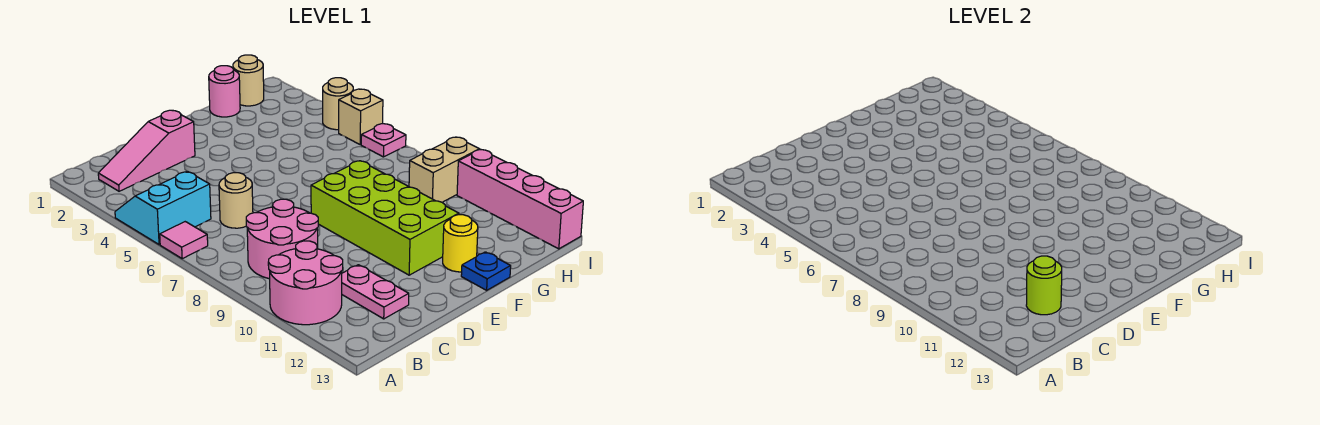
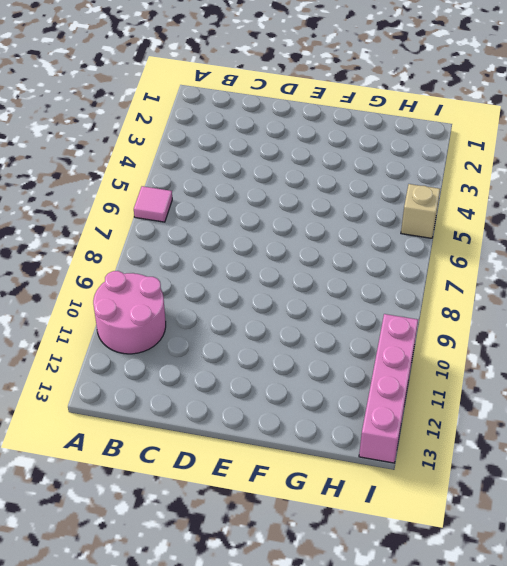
none -> cyan slope A4:B5 level 1 top 5
none -> pink slope B2:D2 level 1 top D
none -> pink round brick B8:C9 level 1

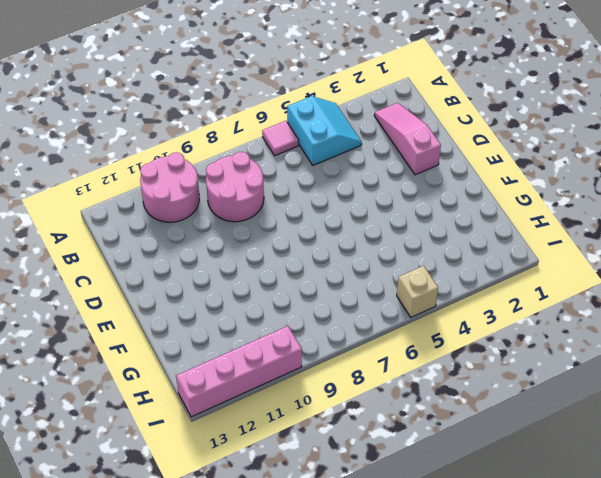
none -> tan round brick C6 level 1
none -> pink plate C11:C12 level 1
none -> lime brick E8:F11 level 1

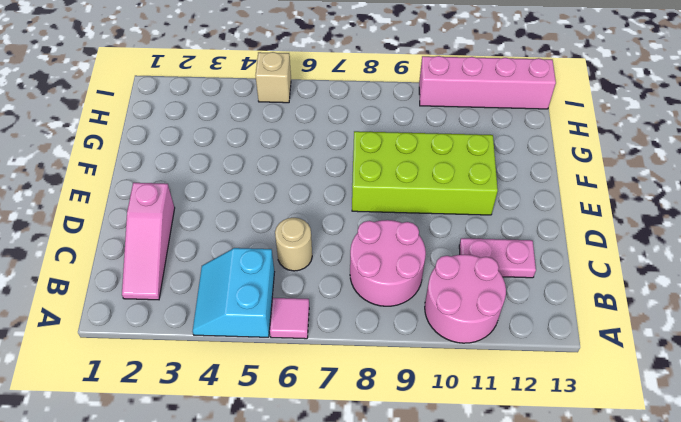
none -> yellow round brick F12 level 1
none -> blue plate F13 level 1
none -> pink round brick G1 level 1

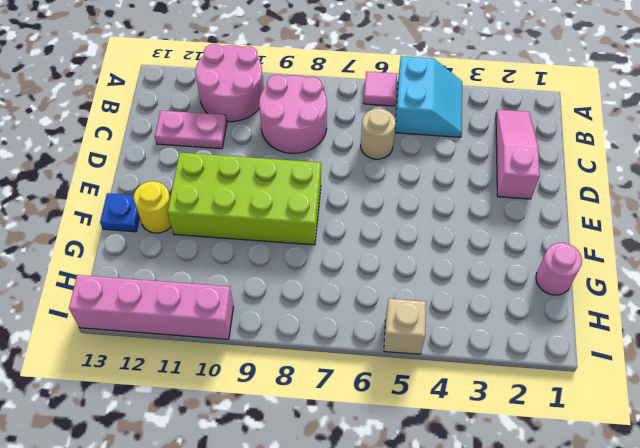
none -> tan round brick H1 level 1
none -> tan brick H9:I9 level 1
none -> tan round brick I4 level 1

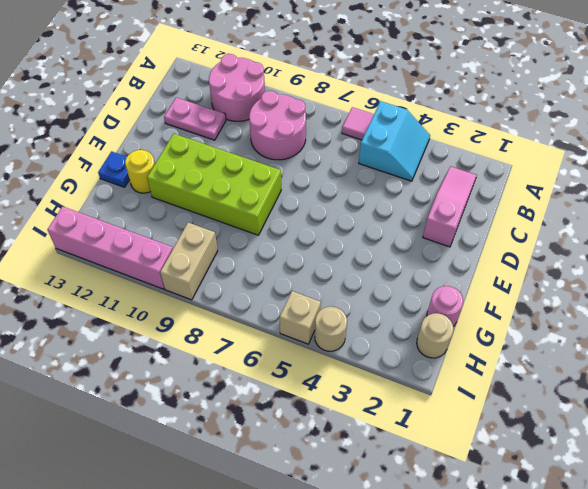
none -> tan round brick C6 level 1
none -> pink plate I6 level 1
none -> lime round brick C12 level 2

